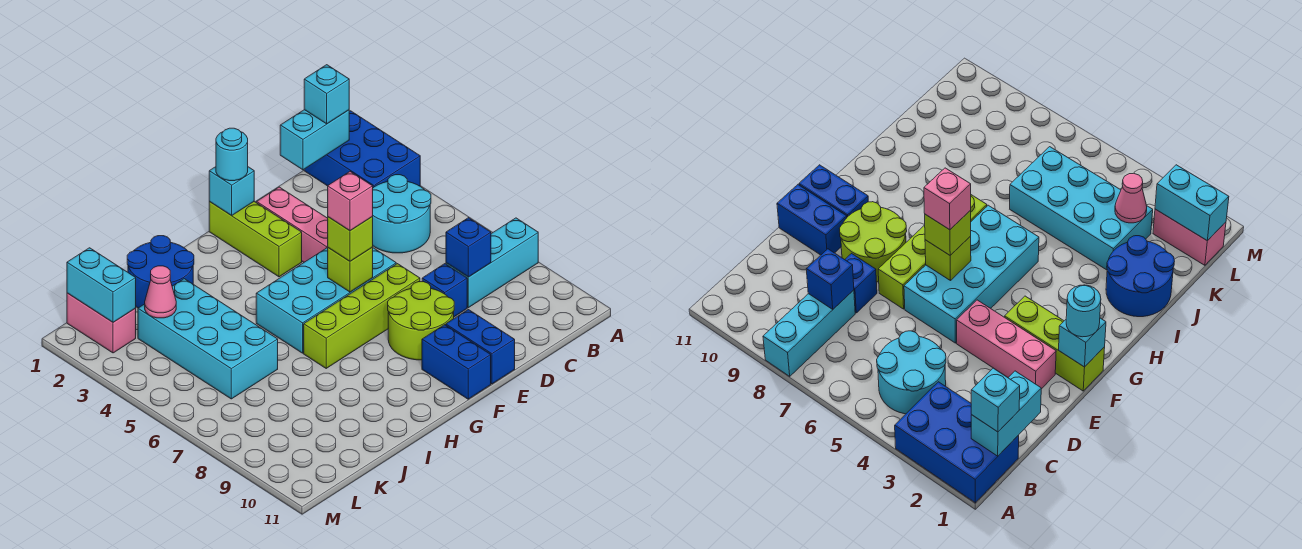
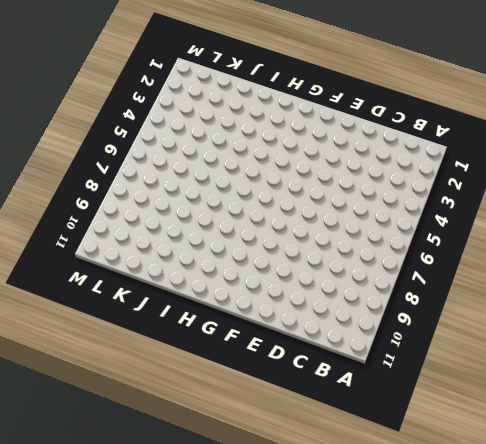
none -> blue brick A1:B3 level 1
none -> cyan brick A8:C8 level 1
none -> cyan round brick B4:C5 level 1

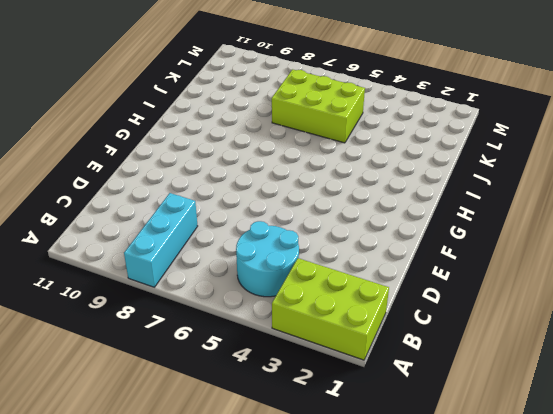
lime brick A1:B3 level 1 -> blue brick A1:B3 level 1
lime brick J5:K7 level 1 -> cyan brick J3:K6 level 1
none -> blue brick D8 level 1
none -> pink brick E2:E4 level 1
none -> cyan brick E5:H6 level 1

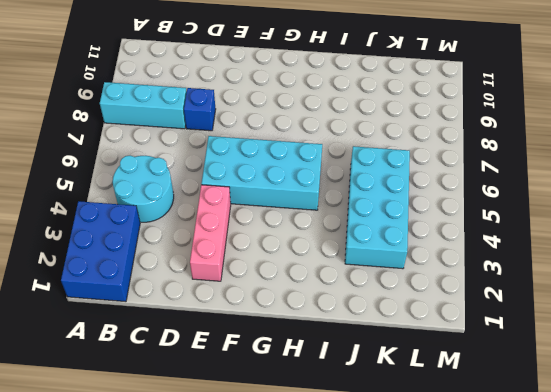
none -> lime brick E7:H7 level 1
none -> lime round brick E8:F9 level 1
none -> blue brick E10:E11 level 1

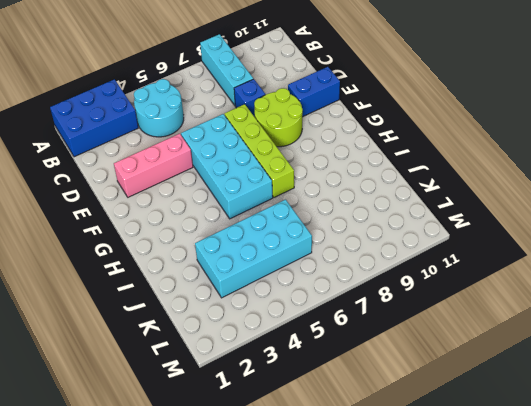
none -> lime brick F1:F3 level 1
none -> blue brick F10:F11 level 1
none -> blue round brick I1:J2 level 1

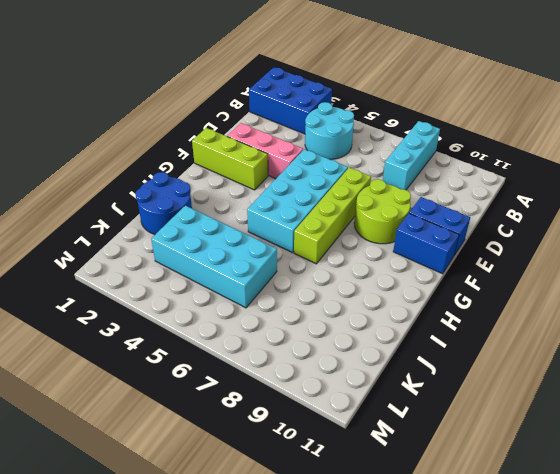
none -> blue brick D8 level 1
none -> pink brick L1:L2 level 1
none -> cyan brick B1:C1 level 2

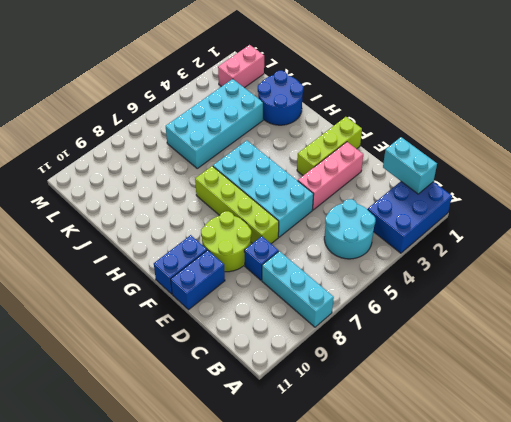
none -> blue brick C8 level 2
none -> cyan brick F1 level 2
none -> lime brick F6 level 2

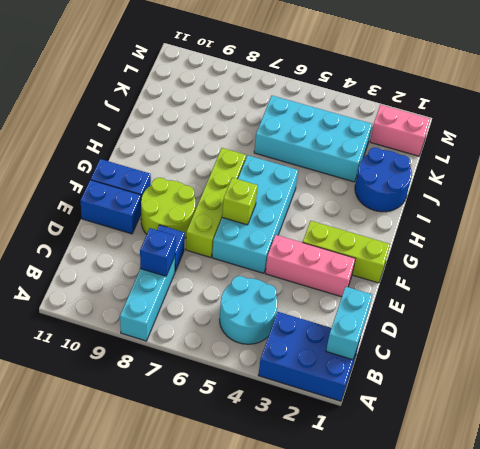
none -> cyan brick F1 level 2
none -> pink cone K3 level 2
none -> cyan brick L1:L2 level 2

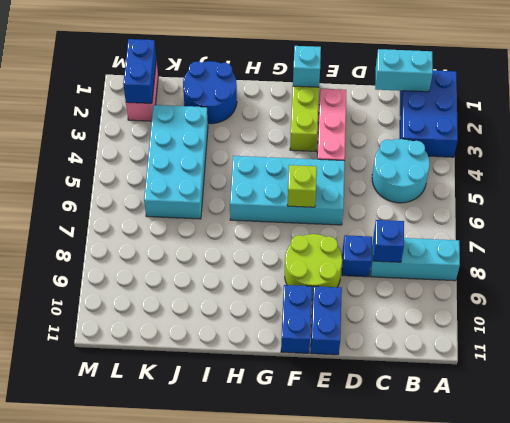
blue brick L1:L2 level 2 -> cyan brick L1:L2 level 2
none -> lime brick E7:H7 level 1
none -> pink cone K3 level 2
none -> cyan brick B1 level 3

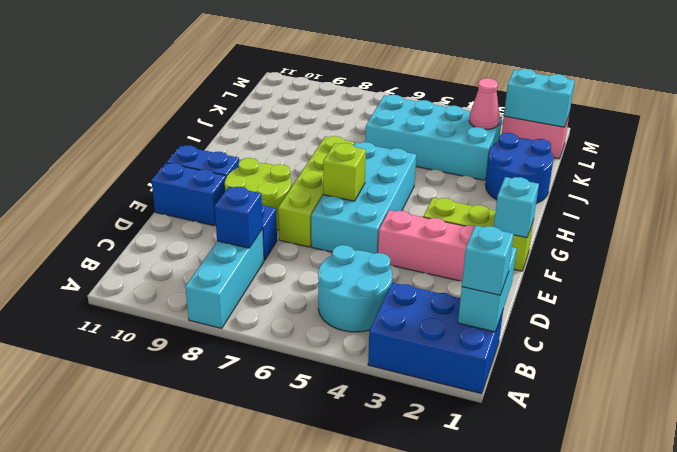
none -> cyan round brick F1 level 3
none -> lime brick F6 level 3
none -> pink brick F6 level 4

